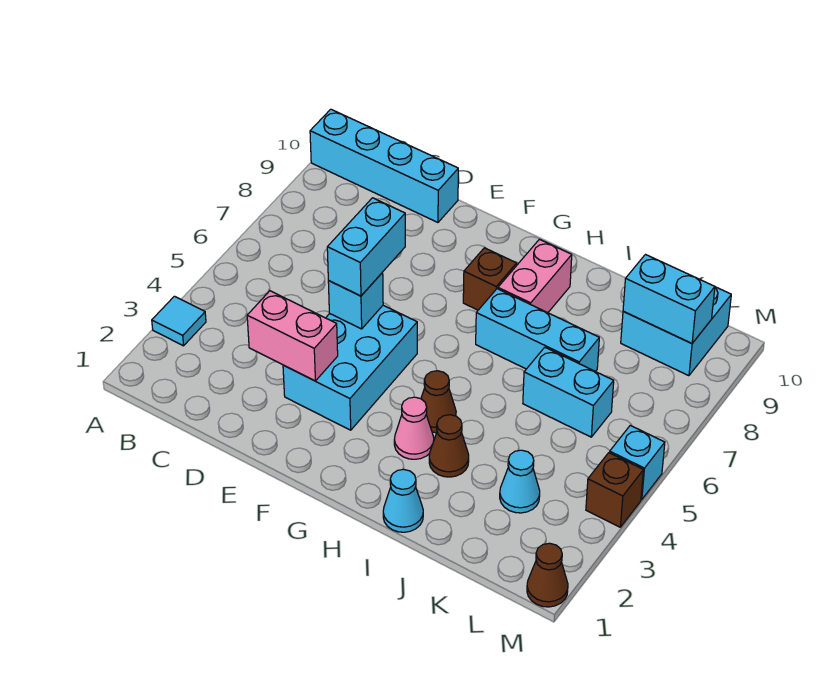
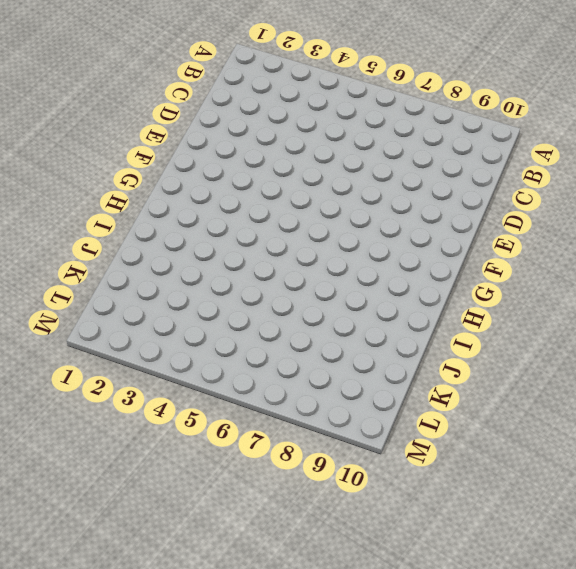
none -> cyan tile A3 level 1
none -> cyan brick A10:D10 level 1
none -> cyan brick E3:F5 level 1

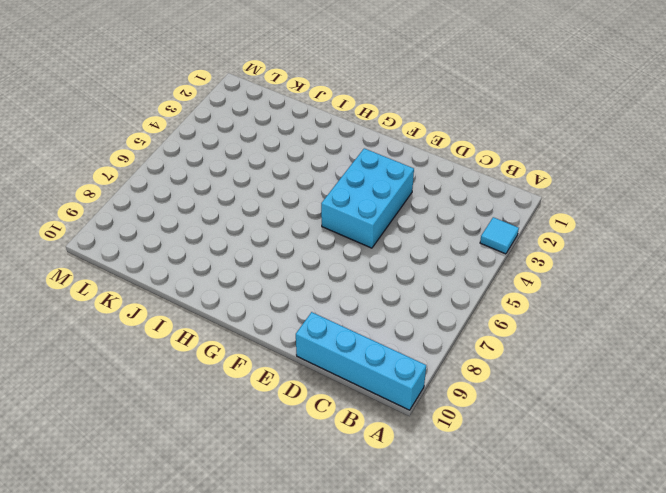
none -> brown brick G8 level 1
none -> pink cone H3 level 1
none -> brown cone H4 level 1

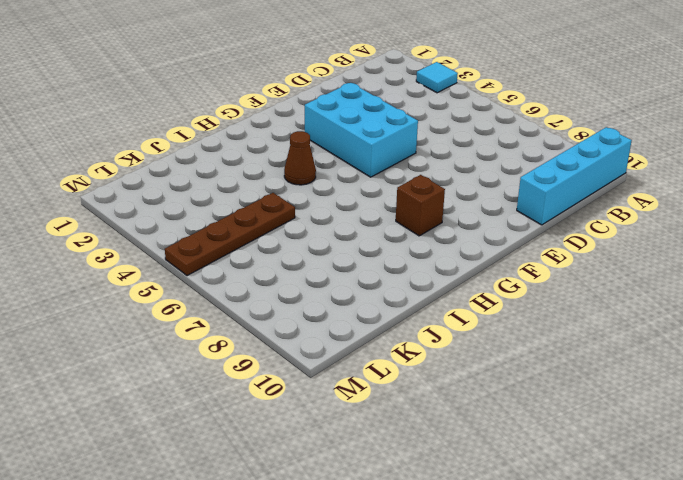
brown plate J5:M5 level 1 -> cyan brick M5 level 1
none -> pink cone H3 level 1
none -> cyan brick H7:J7 level 1
none -> pink brick H8:H9 level 1

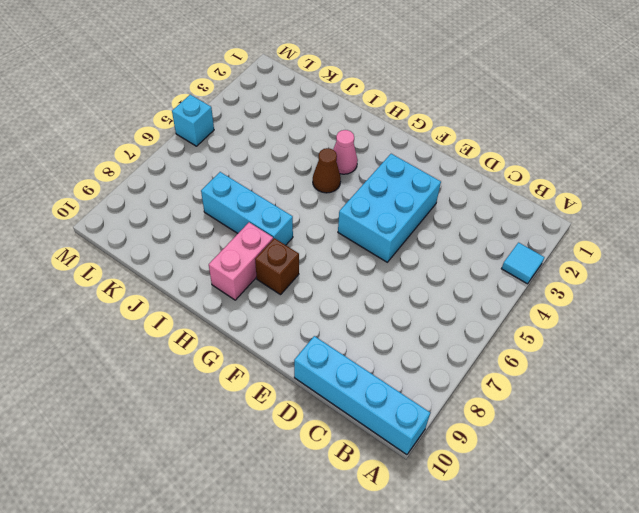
none -> cyan cone I1 level 1
none -> brown cone I3 level 1
none -> cyan brick J6:K6 level 1

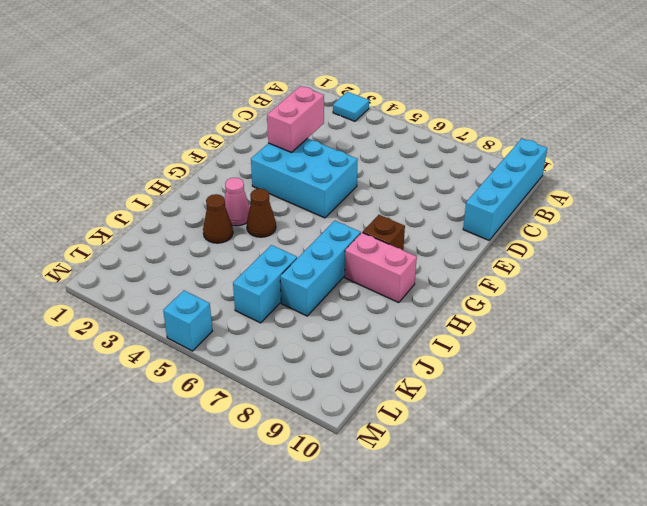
none -> cyan cone I1 level 1
none -> cyan cone K3 level 1
none -> cyan brick K9:L10 level 1

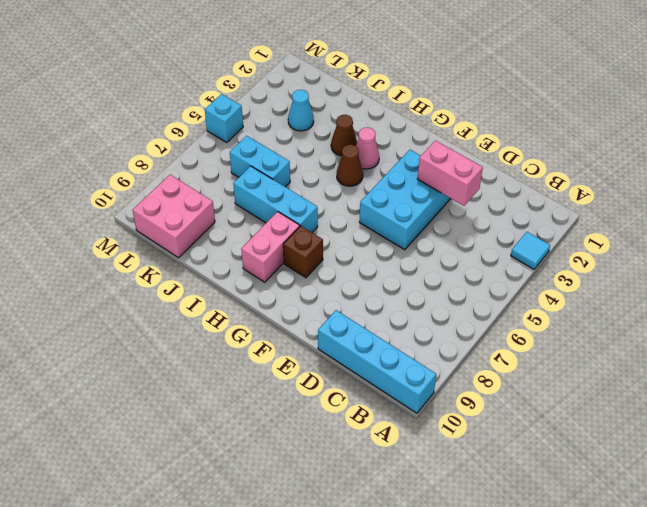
pink brick K9:L10 level 1 -> cyan brick K9:L10 level 1
none -> cyan cone I1 level 1
none -> brown cone M1 level 1
none -> brown brick M4 level 1

